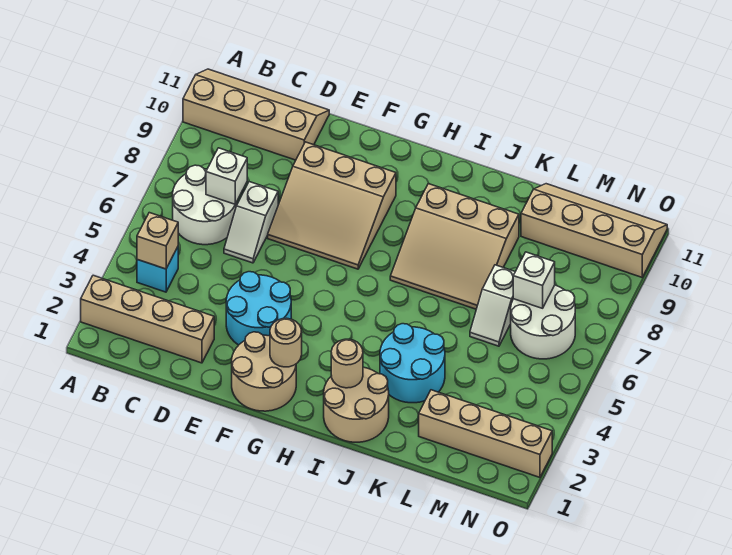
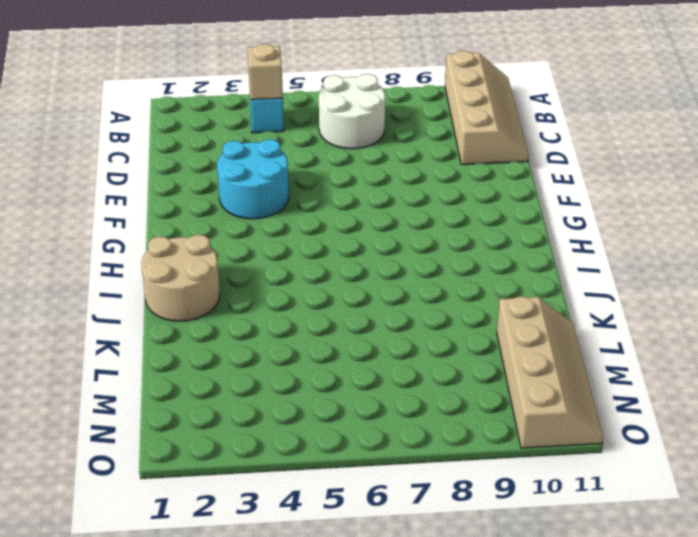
none -> tan brick A2:D2 level 1
none -> white slope D6:D7 level 1 top 7
none -> tan slope E7:G9 level 1 top 9

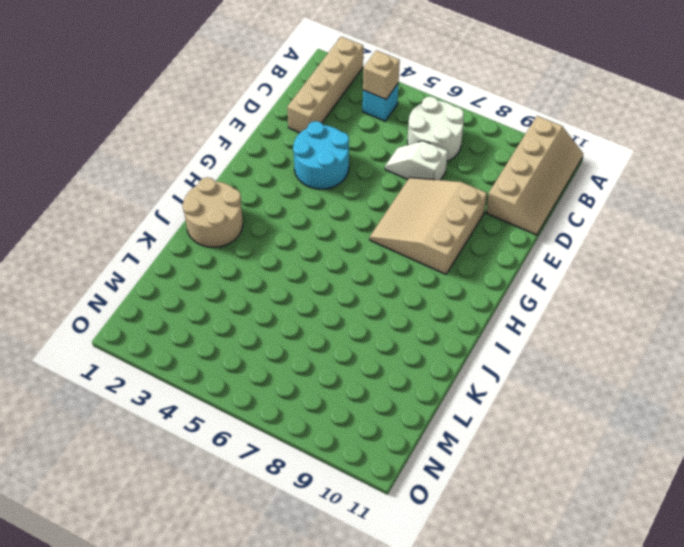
none -> tan round brick F1:G2 level 1
none -> tan slope I7:K9 level 1 top 9
none -> cyan round brick J3:K4 level 1

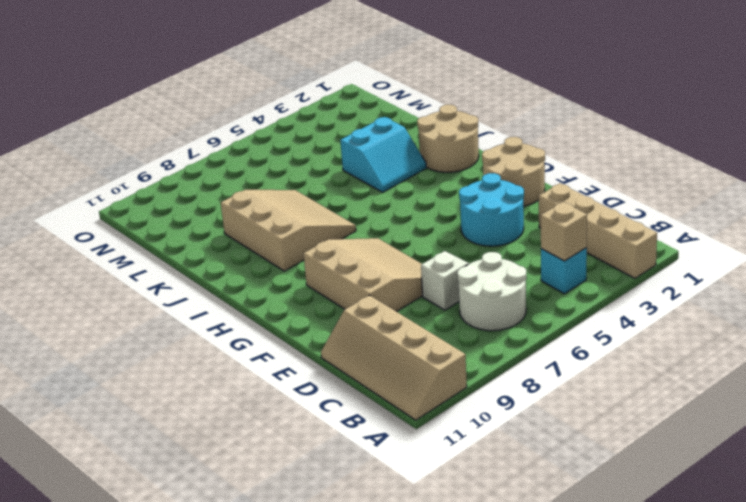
cyan slope J3:K4 level 1 top K -> cyan round brick J3:K4 level 1
none -> tan brick L2:O2 level 1
none -> white slope L6:L7 level 1 top 7
none -> tan slope L10:O11 level 1 top 10

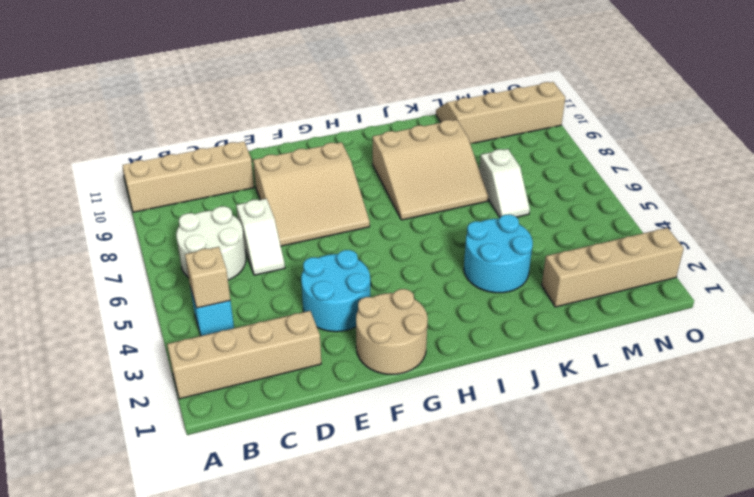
none -> tan round brick I1:J2 level 1
none -> white round brick M6:N7 level 1
none -> white brick C7 level 2

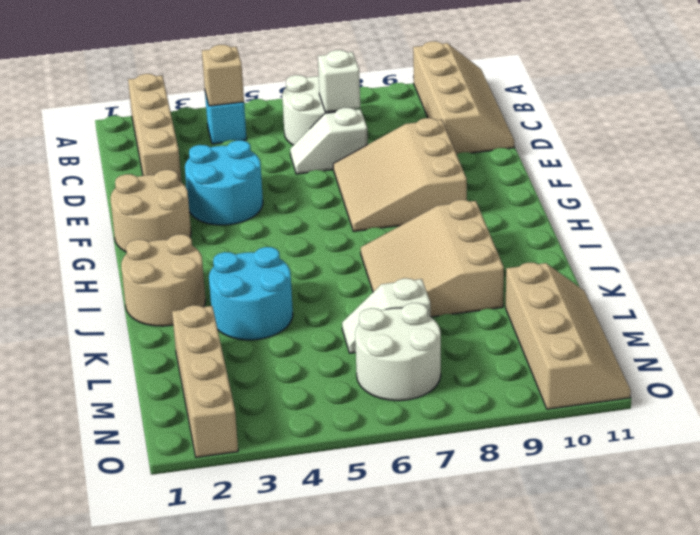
none -> tan round brick G2 level 2
none -> tan round brick I2 level 2
none -> white brick M7 level 2

